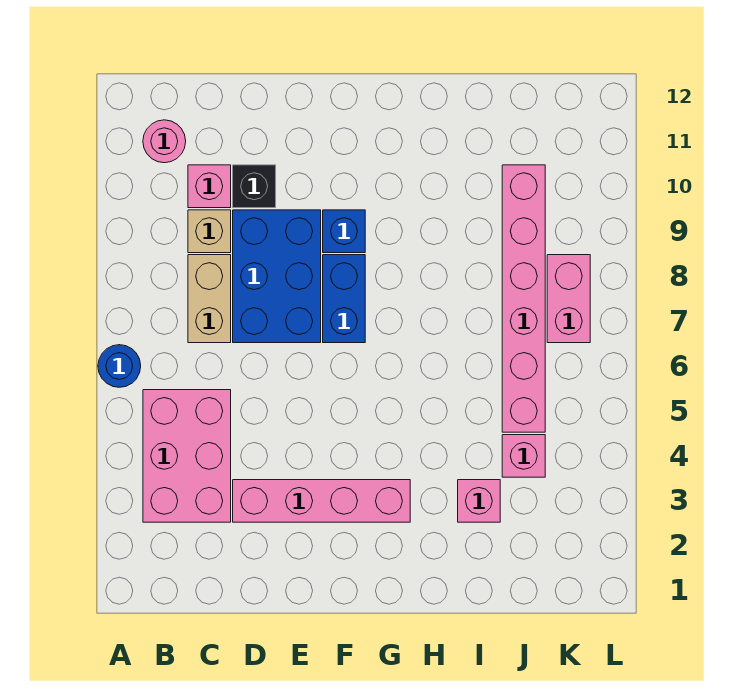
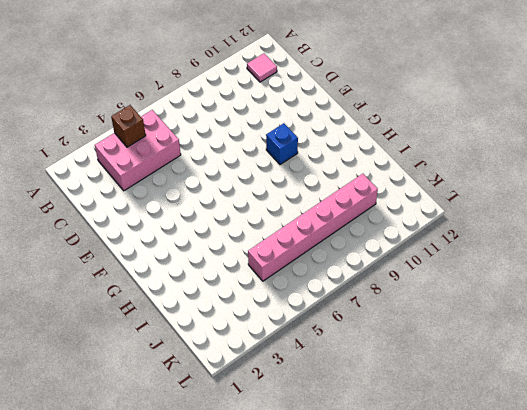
brown brick B4 level 2 -> none
pink tile B11 level 1 -> pink round brick B11 level 1
none -> blue round brick A6 level 1
none -> tan brick C7:C8 level 1
none -> tan brick C9 level 1

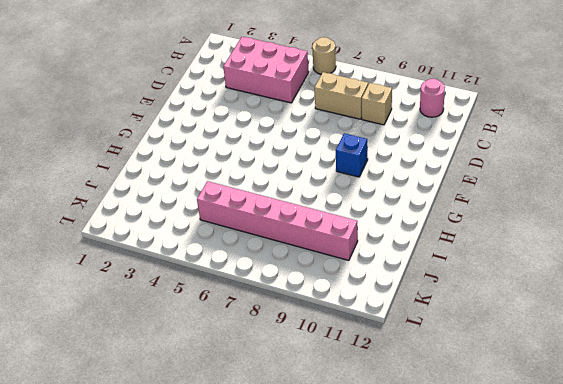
tan round brick A6 level 1 -> blue round brick A6 level 1
none -> pink brick C10 level 1
none -> pink brick D3:G3 level 1
none -> blue brick D7:E9 level 1

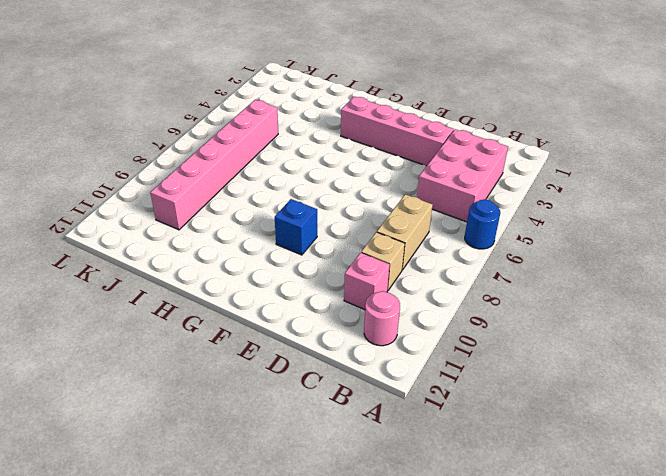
none -> blue brick D7:E9 level 1
none -> black brick D10 level 1
none -> blue brick F7:F8 level 1

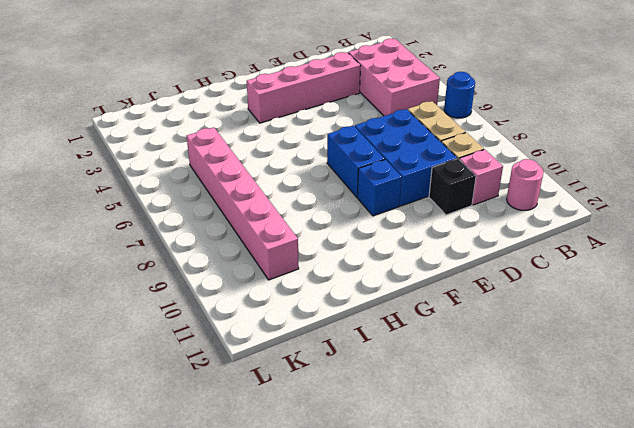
none -> pink brick I3 level 1
none -> pink brick J4 level 1
none -> pink brick K7:K8 level 1

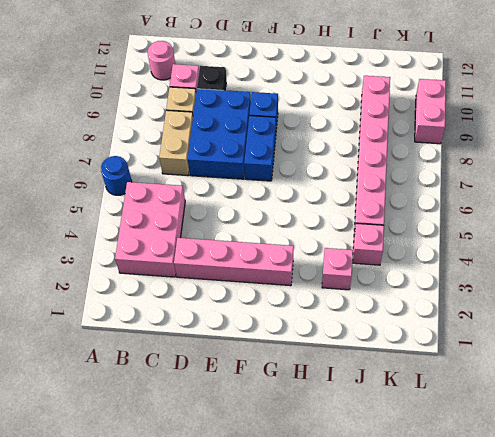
pink brick L9:L10 level 1 -> pink brick K7:K8 level 1

